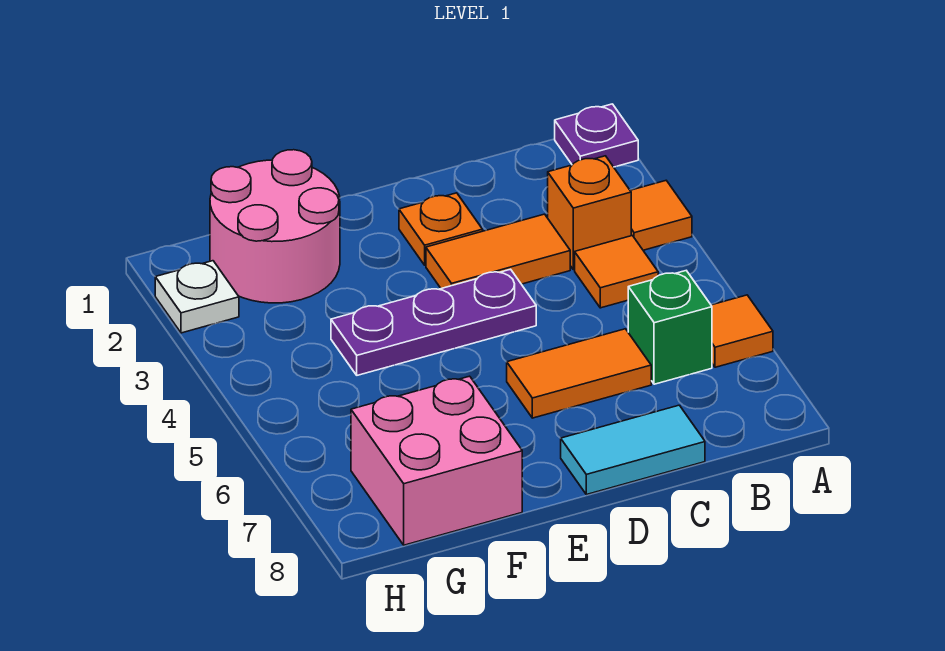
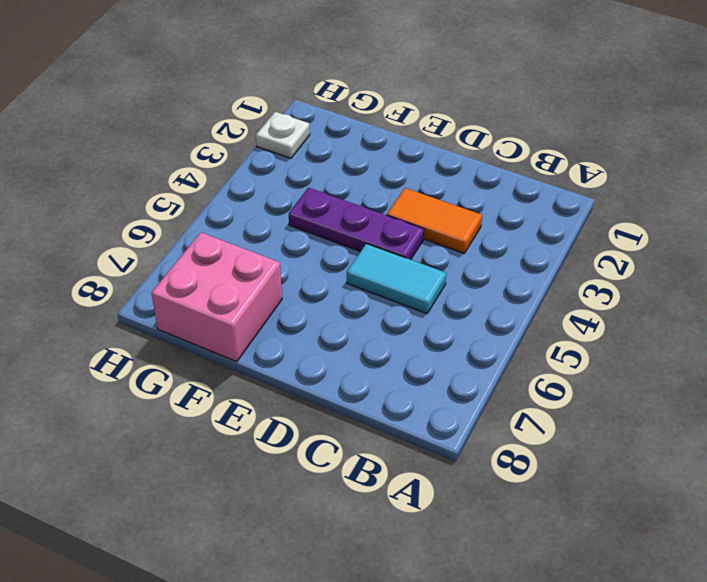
cyan tile C5:D5 level 1 -> cyan tile C8:D8 level 1
none -> purple plate A1 level 1
none -> orange tile A3 level 1
none -> orange tile A6 level 1

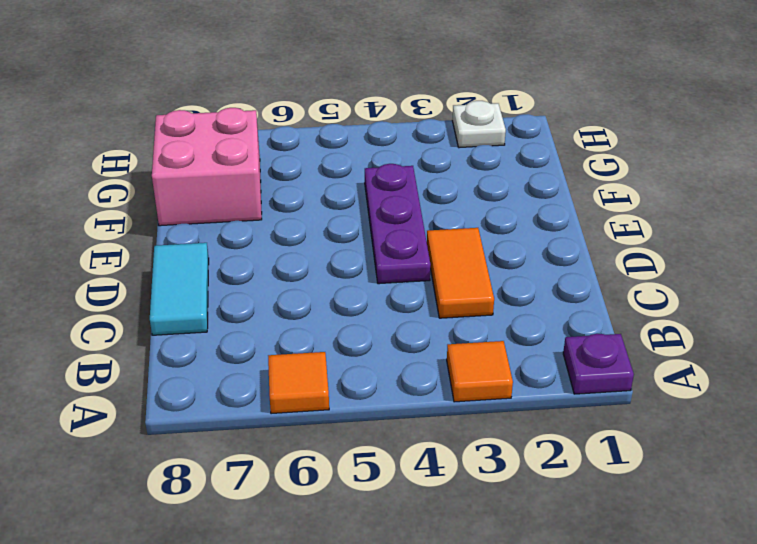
none -> orange brick B3 level 1
none -> orange tile B4 level 1
none -> green brick B6 level 1

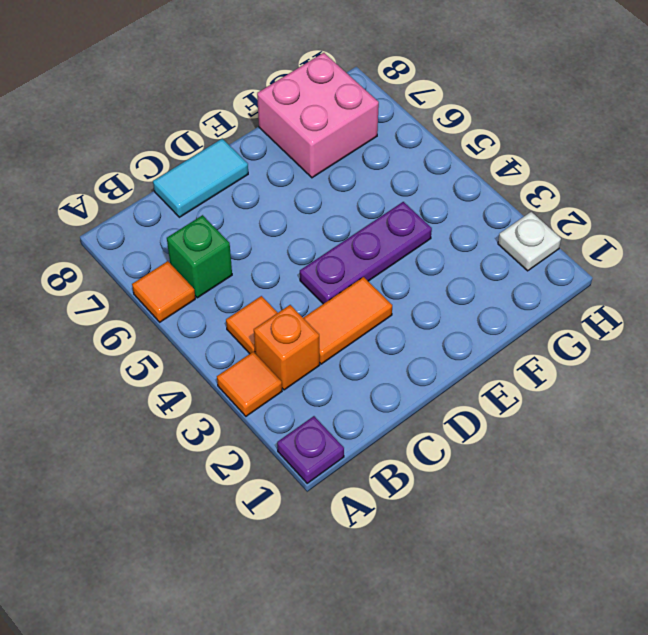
none -> orange tile C6:D6 level 1
none -> orange plate D2 level 1
none -> pink round brick F1:G2 level 1

